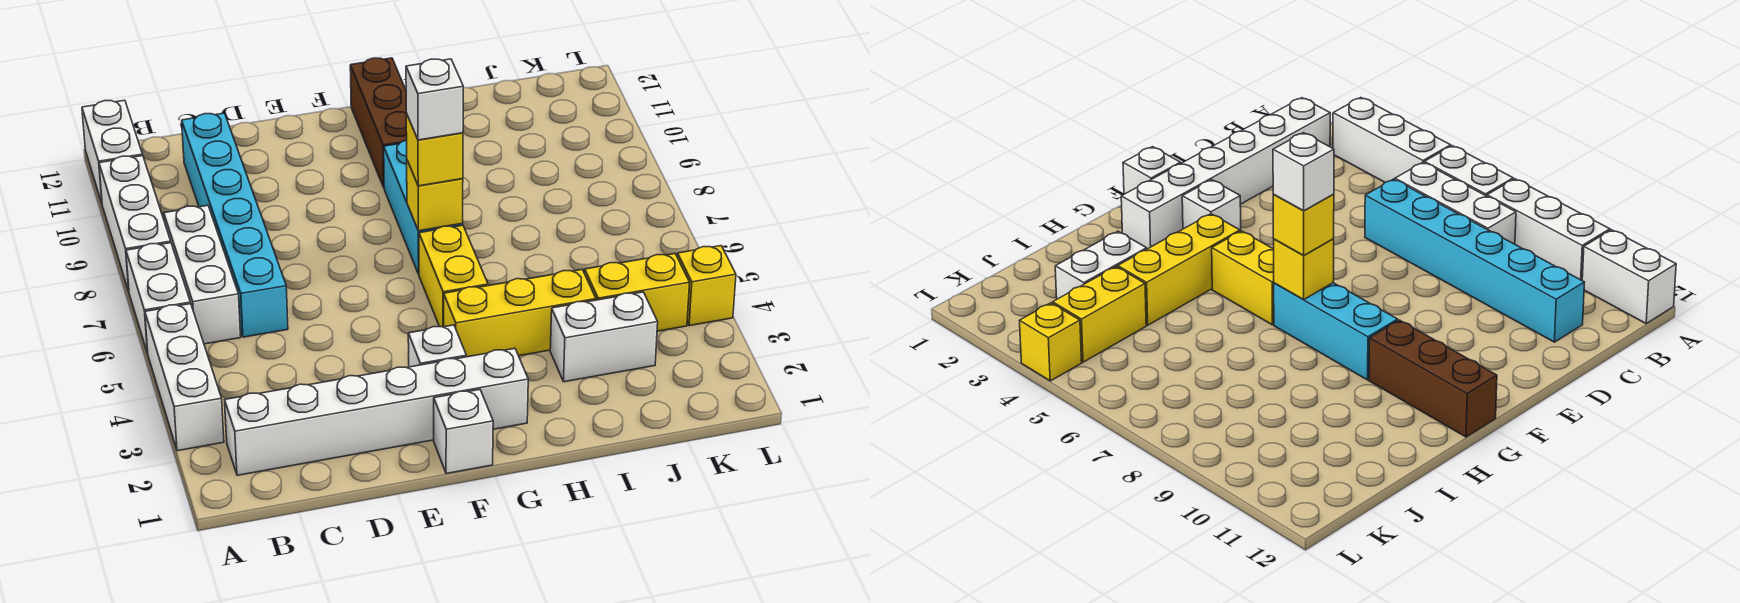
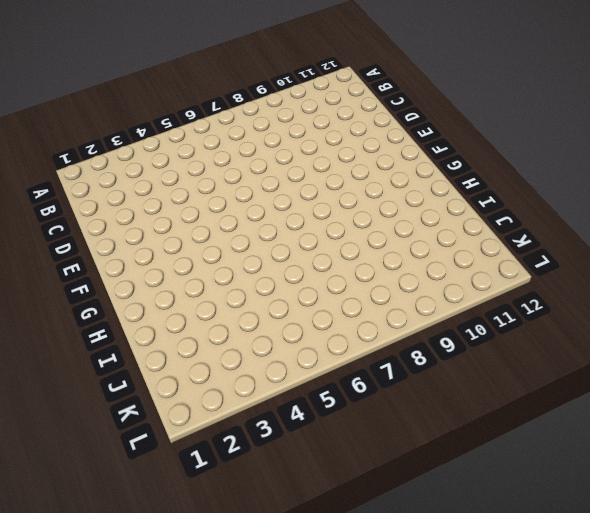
none -> white brick A3:A5 level 1
none -> white brick A6:A7 level 1
none -> white brick A8:A10 level 1

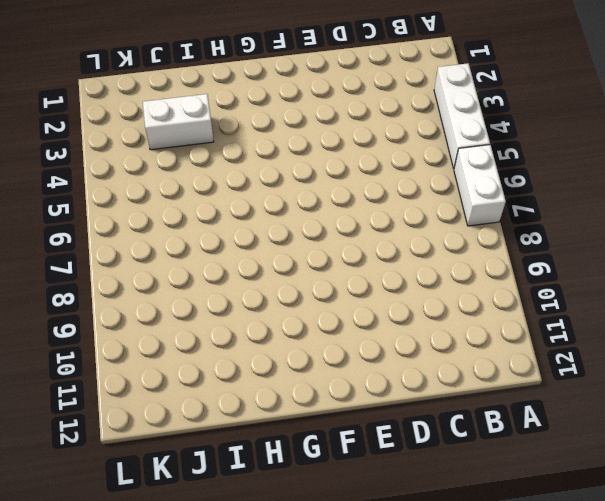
none -> white brick A8:A10 level 1
none -> white brick A11:A12 level 1
none -> white brick B2:G2 level 1

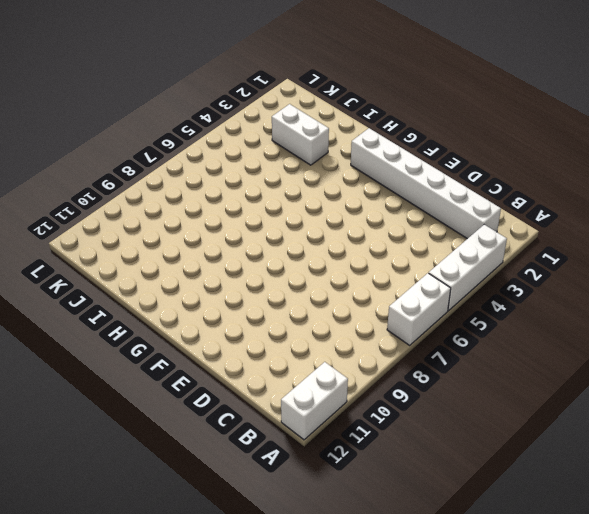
none -> white brick A8:A10 level 1
none -> white brick B6:B8 level 1
none -> cyan brick C6:C11 level 1

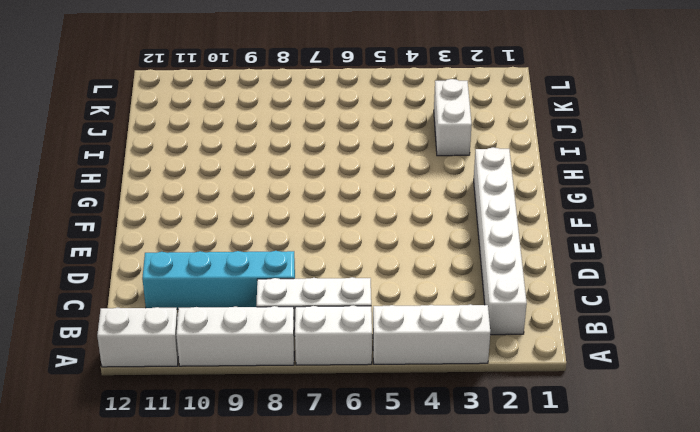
cyan brick C8:C11 level 1 -> cyan brick C6:C11 level 1
none -> white brick F1 level 1
none -> white brick F3 level 1
none -> yellow brick G4:I4 level 1

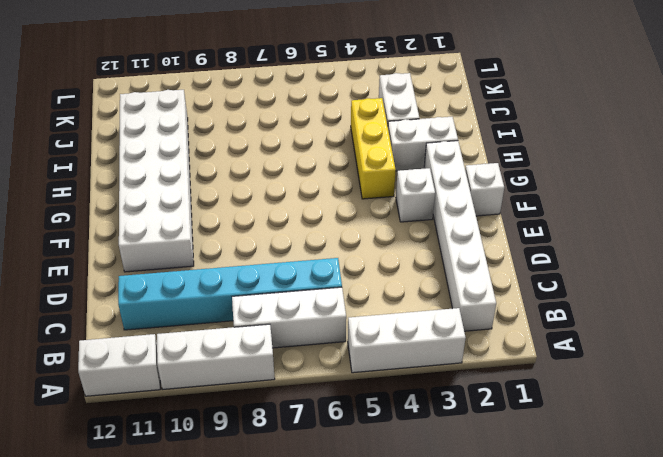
white brick E10:J11 level 1 -> brown brick G10:G12 level 1
white brick H2:H3 level 1 -> white brick A6:A7 level 1
none -> yellow brick G5:G6 level 1
none -> cyan brick G7:G9 level 1
none -> yellow brick J4:K4 level 1

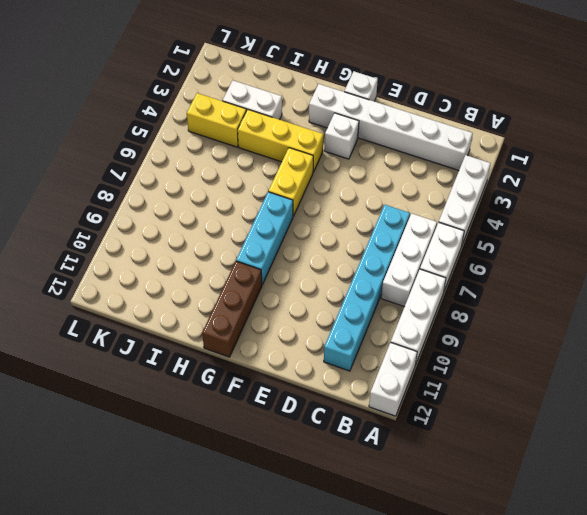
none -> yellow brick L4 level 1
none -> yellow brick G7 level 2
none -> yellow brick G7 level 3

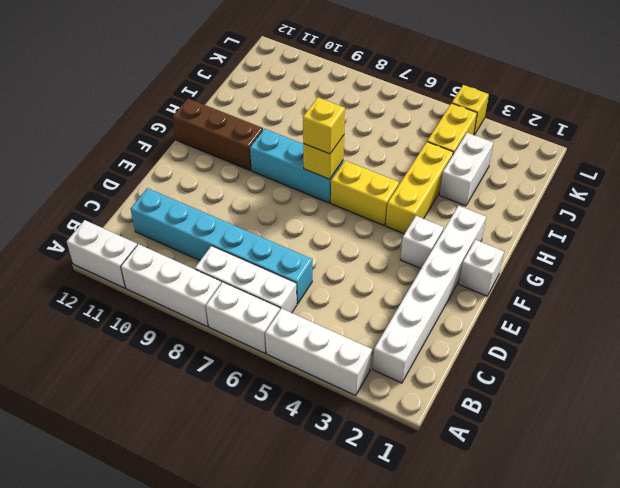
none -> white brick G7 level 4

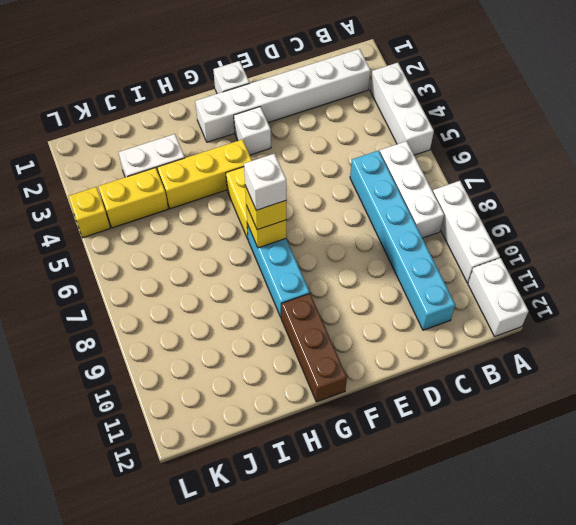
none -> white brick A6:A7 level 1

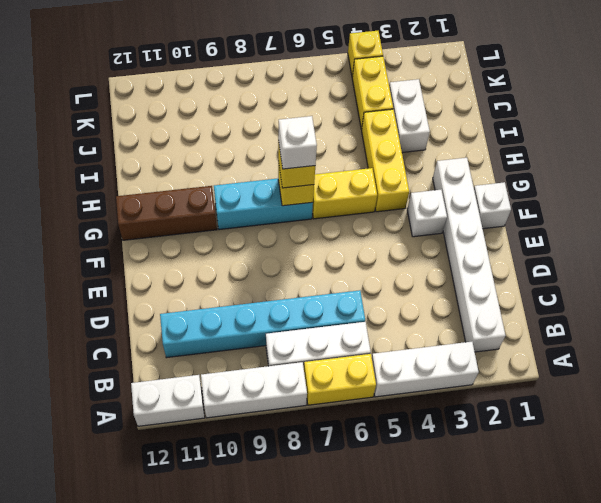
yellow brick A6:A7 level 1 -> white brick A6:A7 level 1

